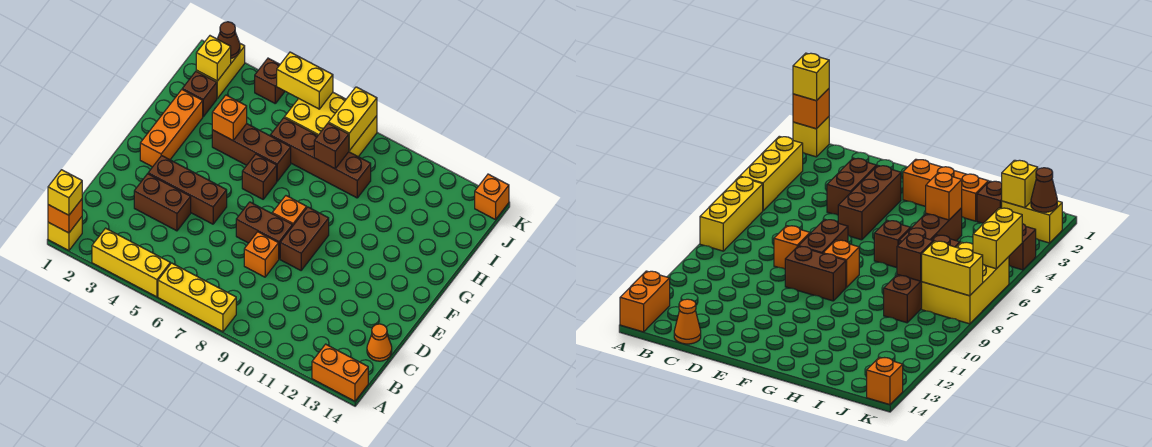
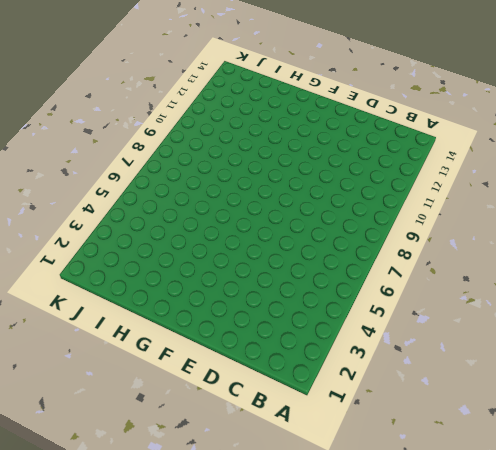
none -> yellow brick A1 level 1
none -> yellow brick A3:A5 level 1
none -> yellow brick A6:A8 level 1

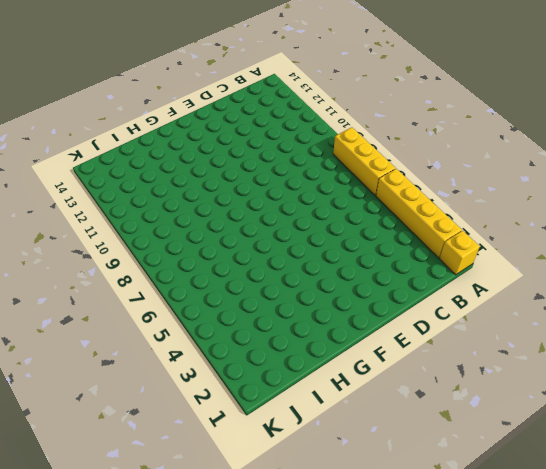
yellow brick A2:A5 level 1 -> yellow brick A3:A5 level 1
none -> orange brick A13:A14 level 1
none -> orange cone C14 level 1
none -> brown brick D3:D4 level 1

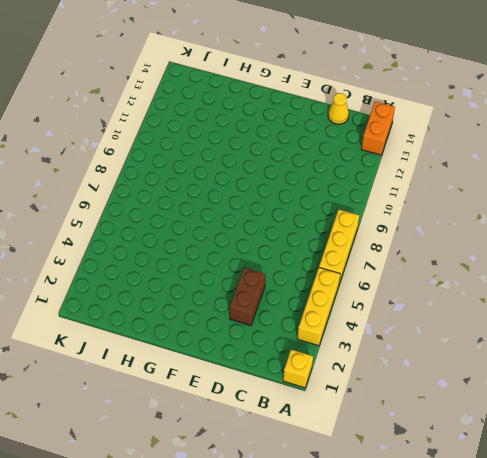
yellow cone C14 level 1 -> orange cone C14 level 1
none -> orange brick D8 level 1
none -> brown brick E3:E5 level 1
none -> brown brick E7:E8 level 1

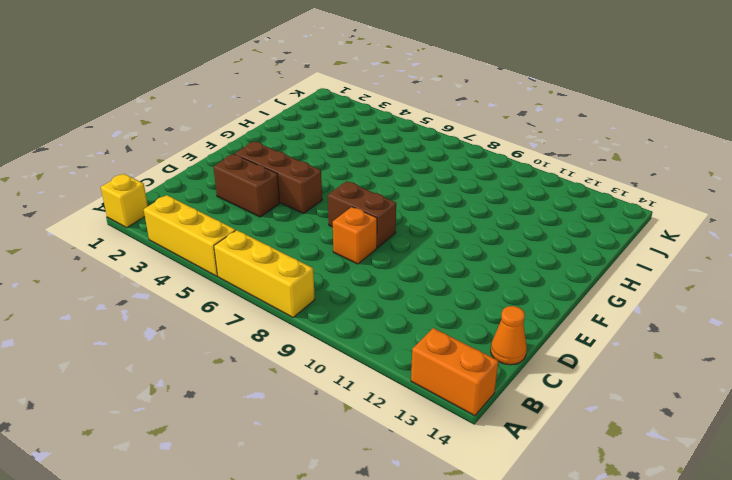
none -> brown brick E9:F9 level 1
none -> orange brick F2:H2 level 1
none -> orange brick F8 level 1

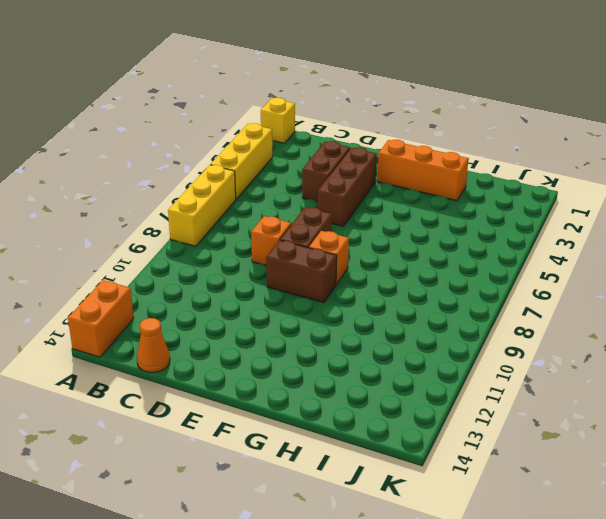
none -> brown brick G6 level 1
none -> brown brick H4:H6 level 1
none -> brown brick I2 level 1

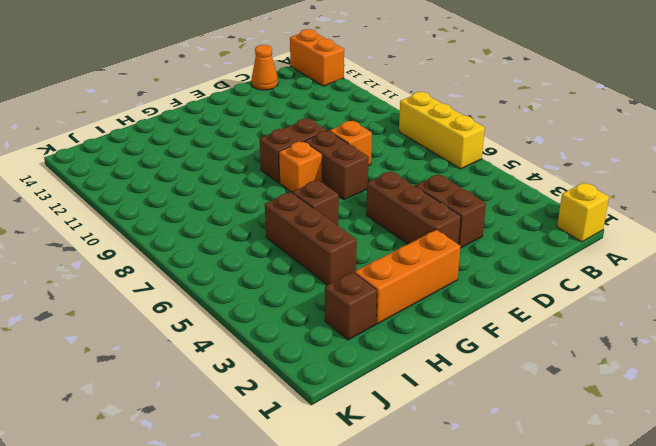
none -> yellow brick A3:A5 level 1
none -> brown brick I6:I9 level 1
none -> yellow brick J2:K2 level 1

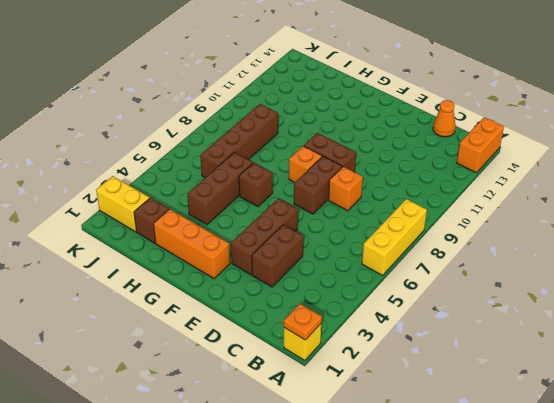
orange plate A1 level 2 -> orange brick A1 level 2
none -> yellow brick A3:A5 level 1
none -> yellow brick J6:K8 level 1
none -> brown brick K4 level 1

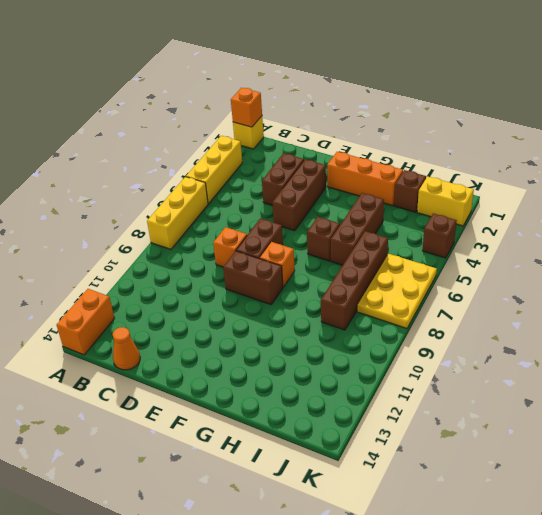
yellow plate J6:K8 level 1 -> yellow brick J6:K8 level 1
none -> orange brick K14 level 1
none -> orange brick H4 level 2
none -> brown brick I8 level 2

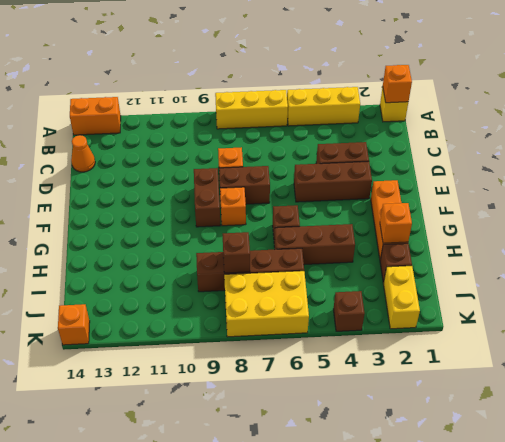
orange brick H2 level 2 -> orange brick H4 level 2
none -> yellow brick J2 level 2
none -> yellow brick J8:K8 level 2
none -> brown cone K2 level 2

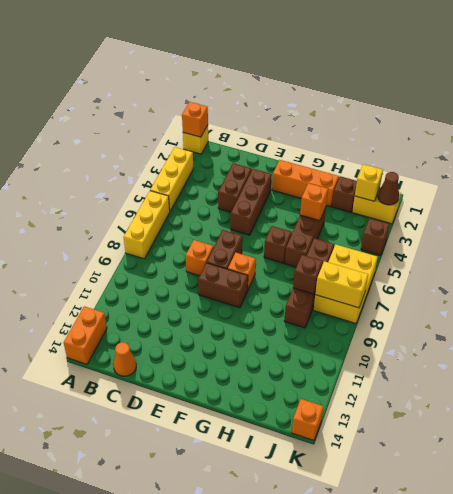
none -> yellow brick K5:K6 level 2
none -> yellow brick A1 level 3

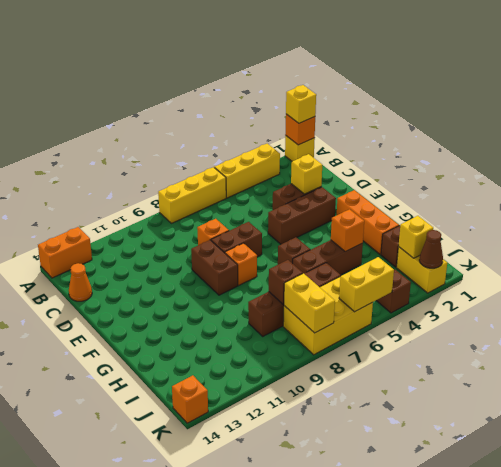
yellow brick D3 level 2 -> none

